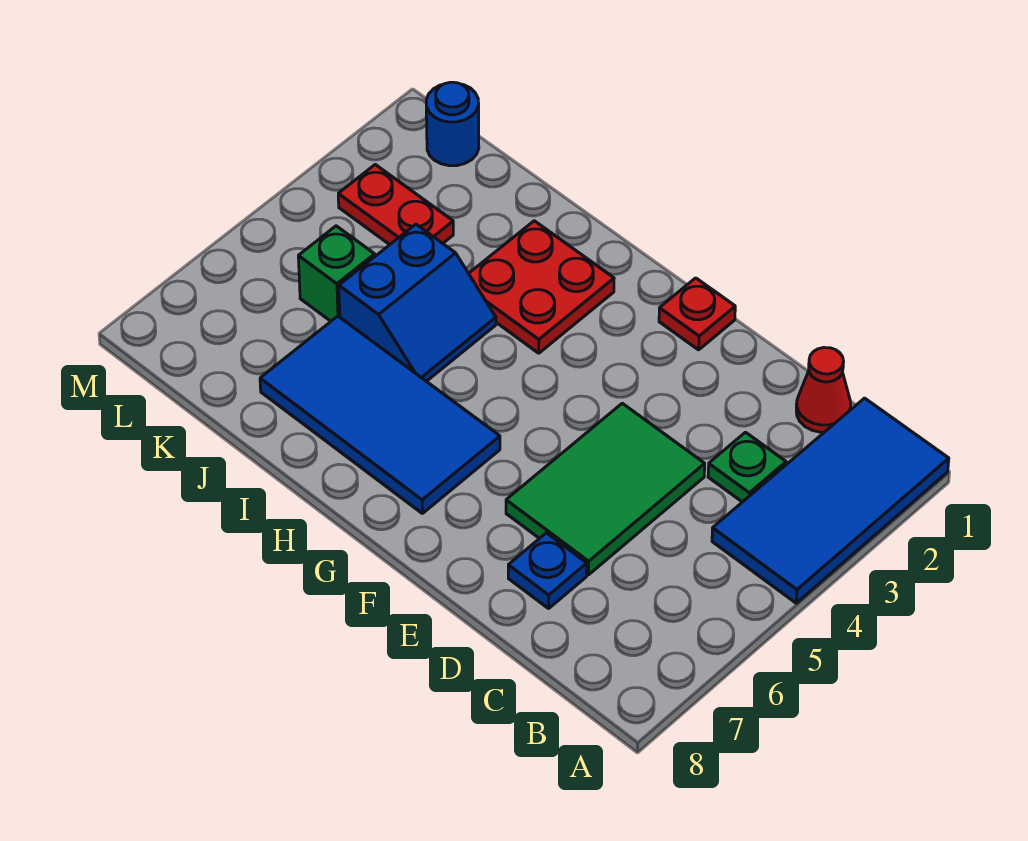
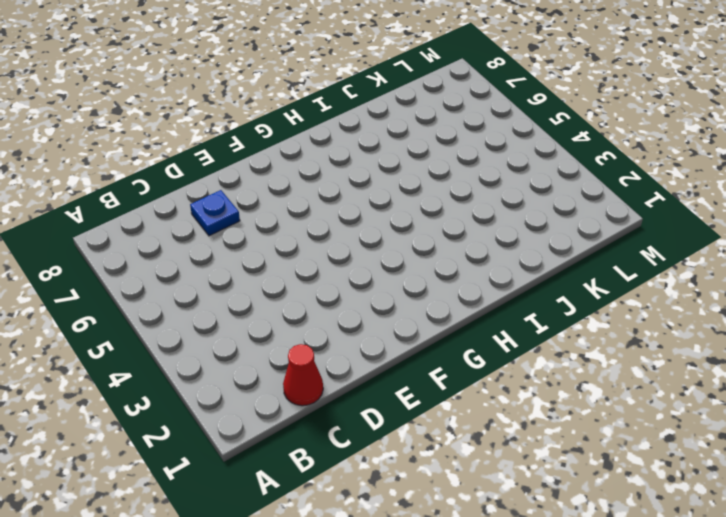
none -> blue tile A1:B4 level 1
none -> green plate C3 level 1
none -> green tile D4:E6 level 1

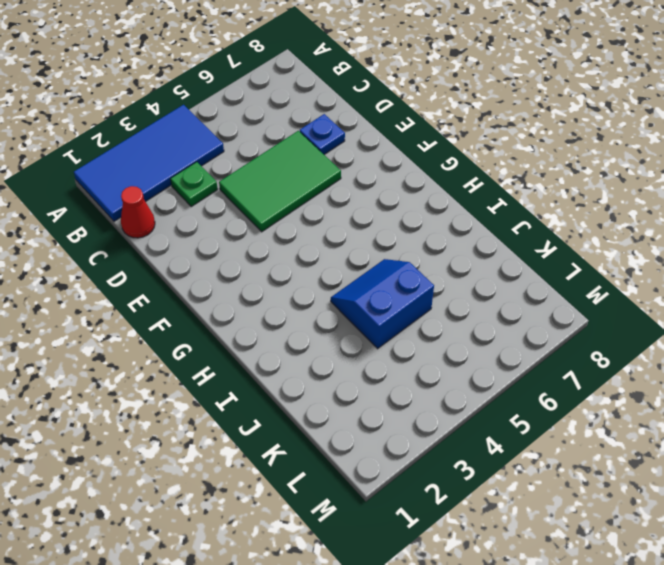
none -> red plate F1 level 1
none -> blue tile G6:J7 level 1
none -> red plate H2:I3 level 1

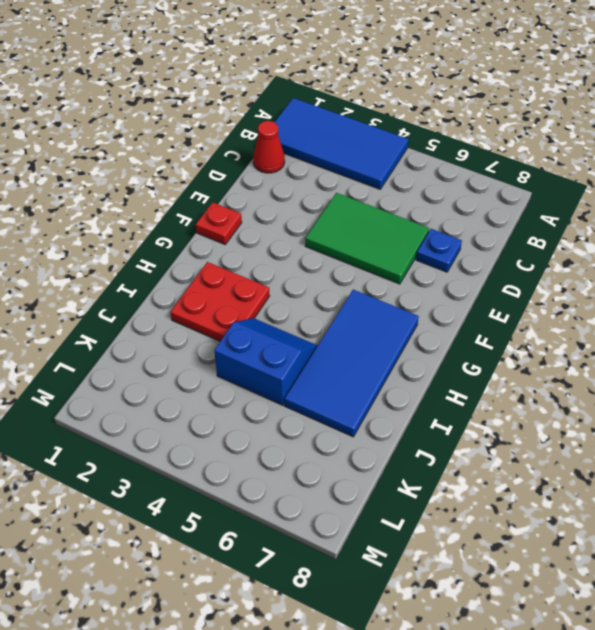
none -> green plate C3 level 1
none -> red plate K3:L3 level 1
none -> green brick K5 level 1

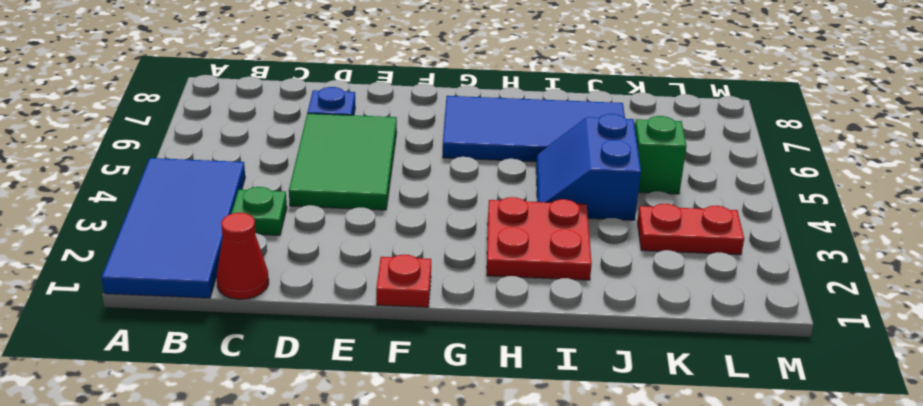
none -> blue round brick L1 level 1

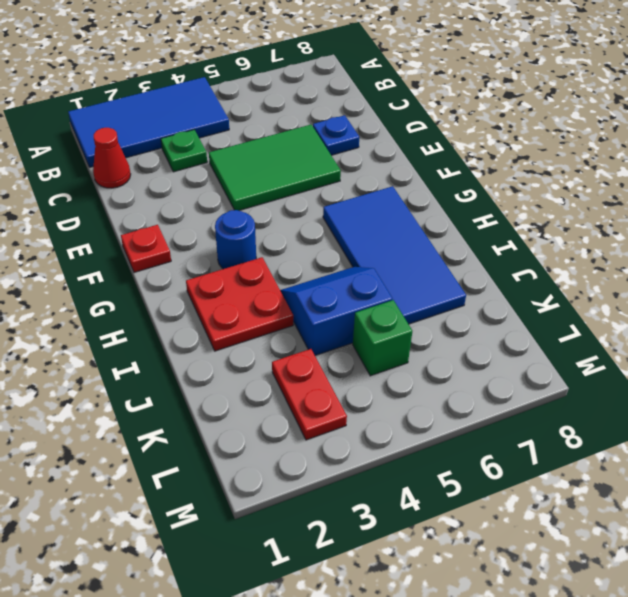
blue round brick G3 level 1 -> blue round brick L1 level 1

